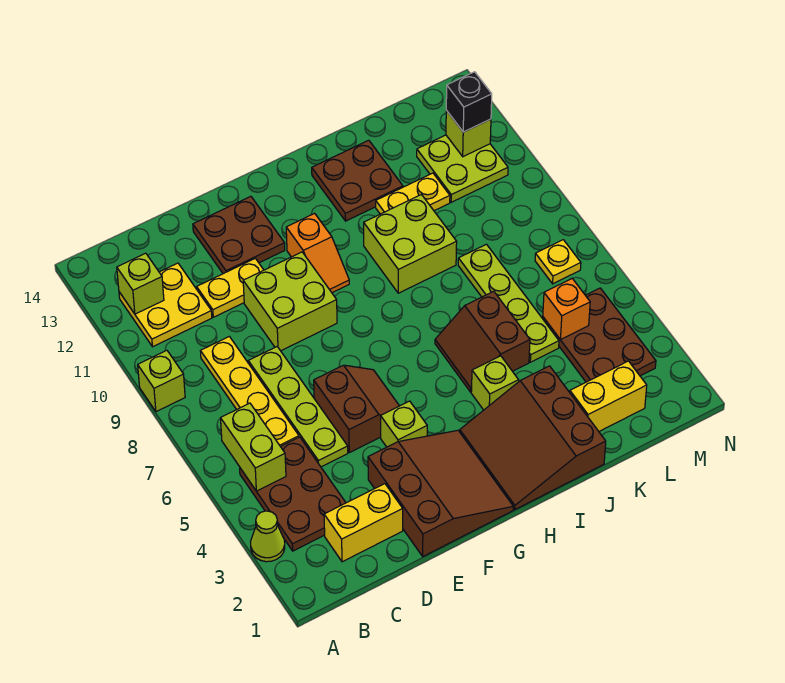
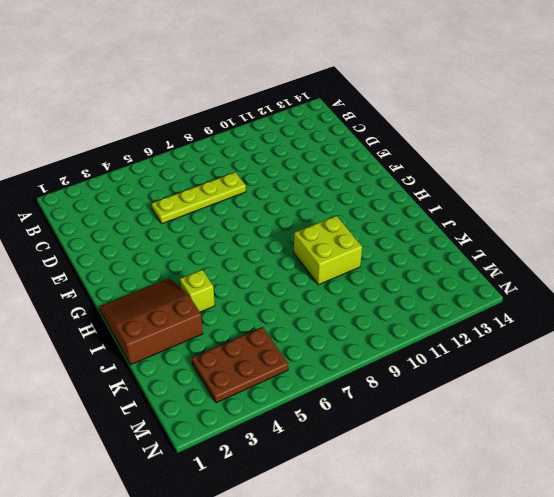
none -> lime cone A3 level 1
none -> lime brick A9 level 1
none -> brown plate B3:C5 level 1
none -> yellow plate B11:C12 level 1

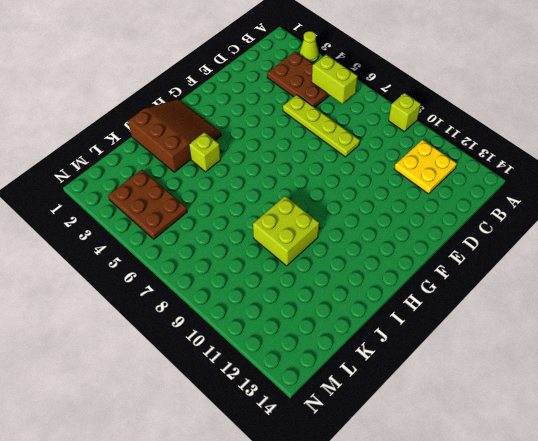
none -> yellow brick C2:D2 level 1
none -> yellow plate C6:C9 level 1
none -> yellow plate D11:E11 level 1
none -> brown slope E1:G3 level 1 top E

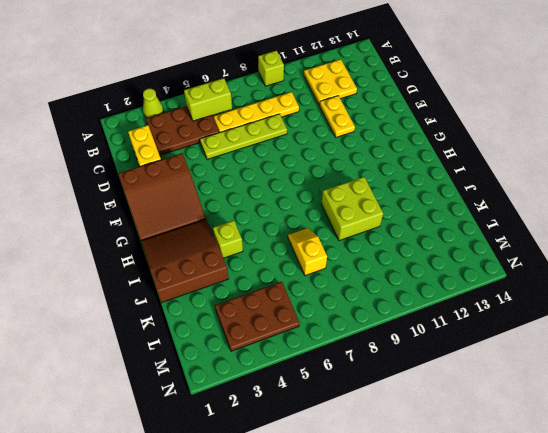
yellow slope J7:K7 level 1 top K -> lime plate K5:K8 level 1
none -> brown slope E5:F6 level 1 top E
none -> lime brick E9:F10 level 1
none -> brown plate E12:F13 level 1
none -> lime brick F4 level 1

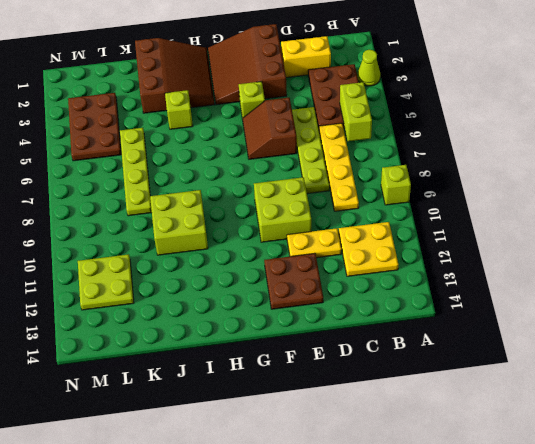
none -> orange slope G10:G11 level 1 top 11
none -> brown slope I5:J6 level 1 top J
none -> brown plate I12:J13 level 1
none -> yellow plate J11:K11 level 1

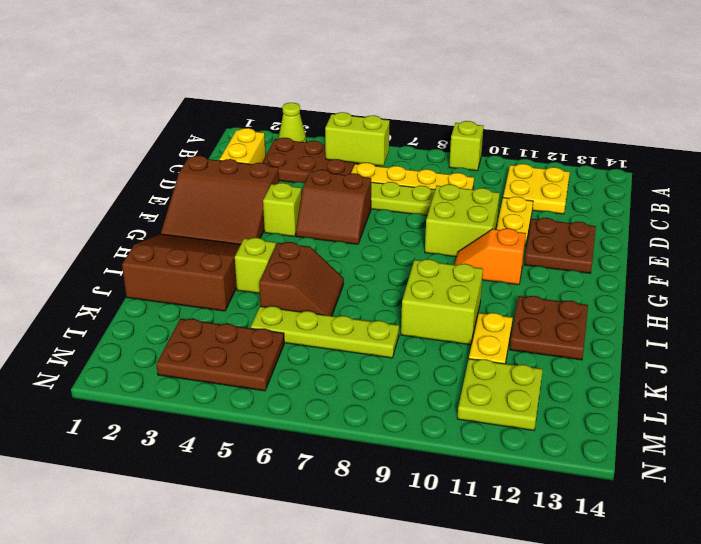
brown slope I5:J6 level 1 top 5 -> brown slope I5:J6 level 1 top J
none -> yellow brick K2:L2 level 1
none -> yellow plate M7 level 1
none -> lime brick B12 level 2
none -> orange brick L5 level 2

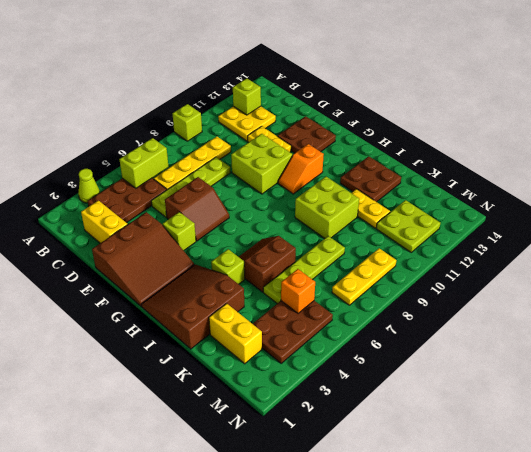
yellow plate M7:M9 level 1 -> yellow plate M7 level 1
none -> lime brick M12 level 2
none -> black brick M12 level 3

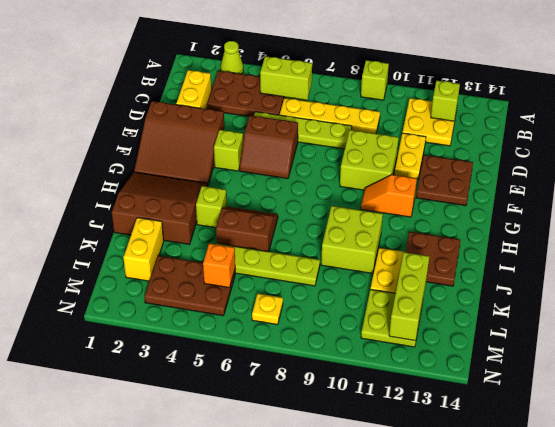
lime brick K12:M12 level 2 -> lime brick M12 level 2
none -> black brick M12 level 3

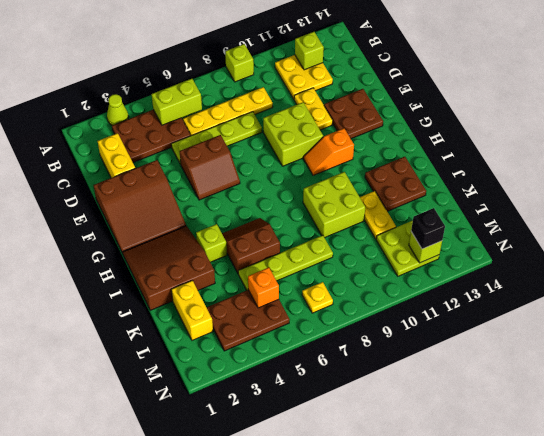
none -> lime brick F4 level 1

